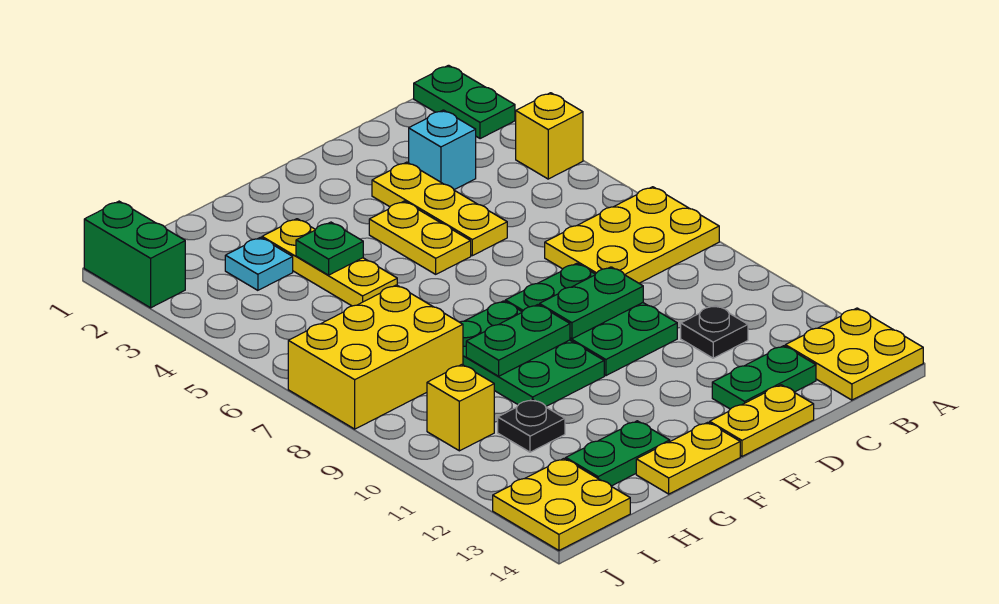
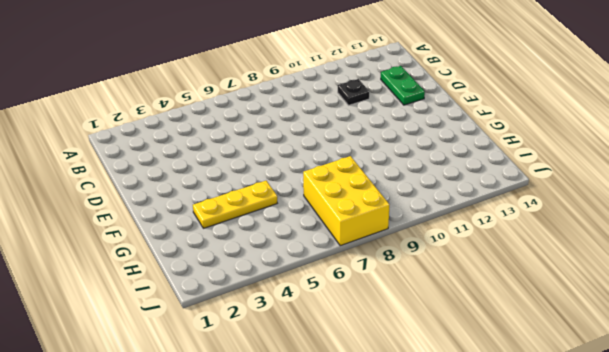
none -> green plate A1:A2 level 1
none -> yellow brick A4 level 1
none -> yellow plate A7:C8 level 1

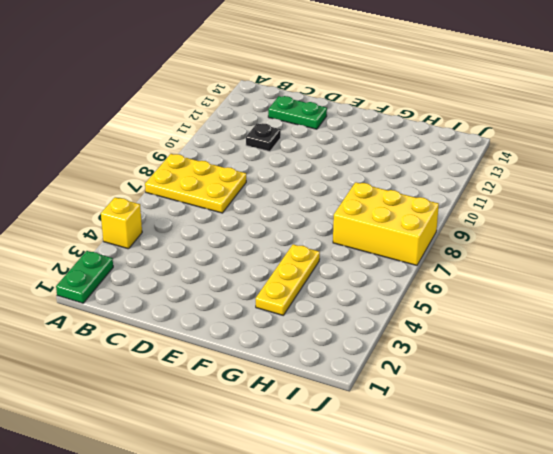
none -> yellow plate A13:B14 level 1
none -> cyan brick C3 level 1
none -> yellow plate D3:D5 level 1

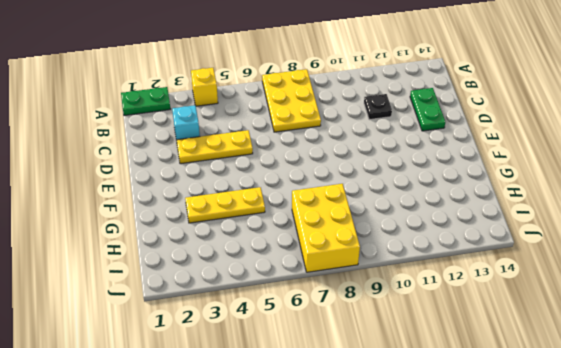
none -> yellow plate A13:B14 level 1
none -> green plate D8:E10 level 1
none -> yellow plate D14:E14 level 1

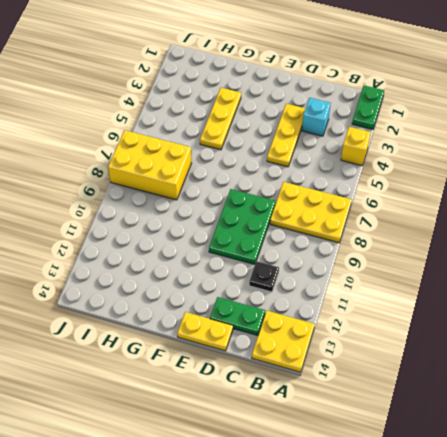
none -> yellow plate E4:E5 level 1
none -> green plate F8:G10 level 1
none -> yellow plate F14:G14 level 1

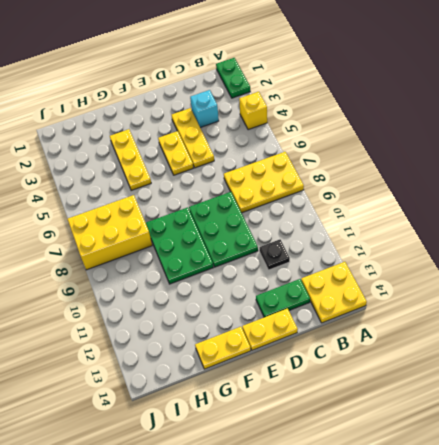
none -> green plate G13:H13 level 1
none -> cyan plate H3 level 1
none -> black plate H11 level 1

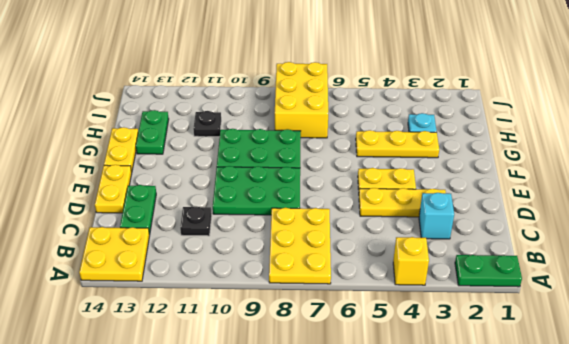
none -> yellow brick I10 level 1
none -> yellow plate I13:J14 level 1
none -> green brick J1:J2 level 1

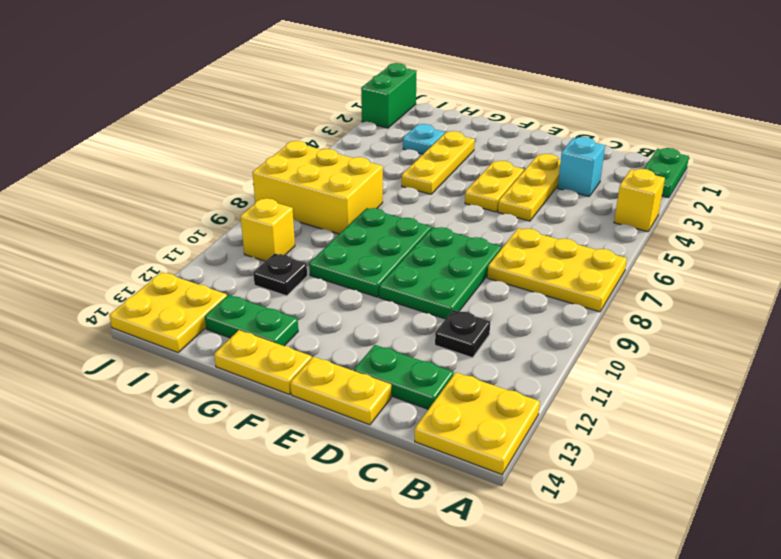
none -> green plate D9:E9 level 2
none -> green plate F9:G9 level 2
none -> green plate G4 level 2

